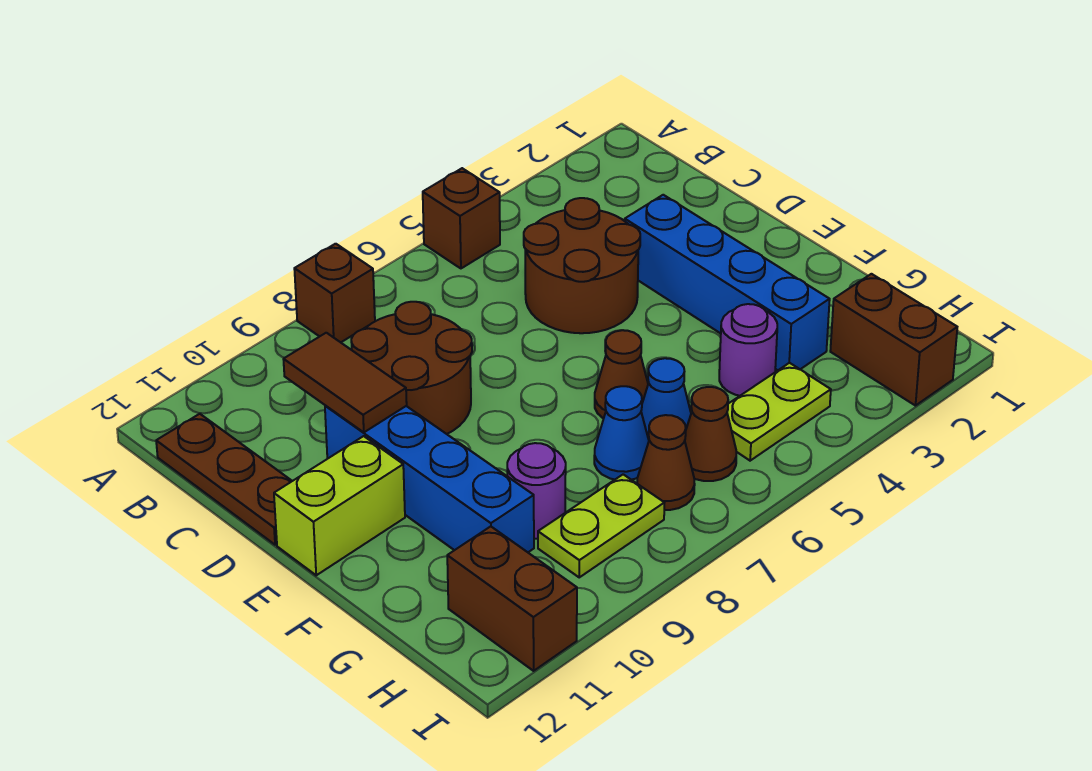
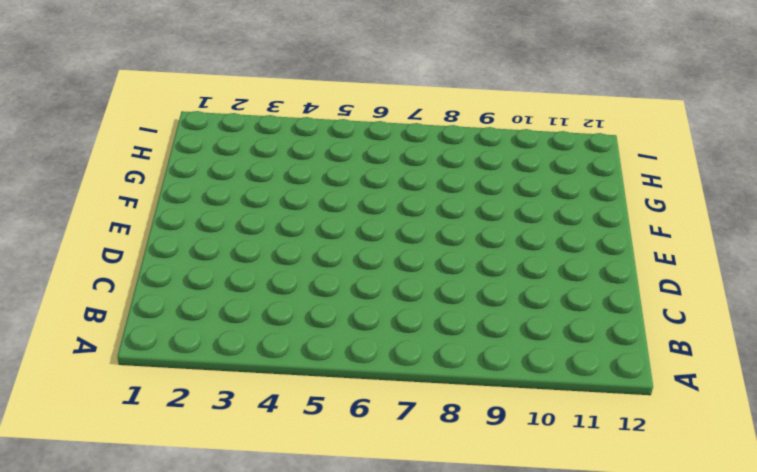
none -> brown brick A5 level 1
none -> brown brick A8 level 1
none -> brown plate B12:D12 level 1

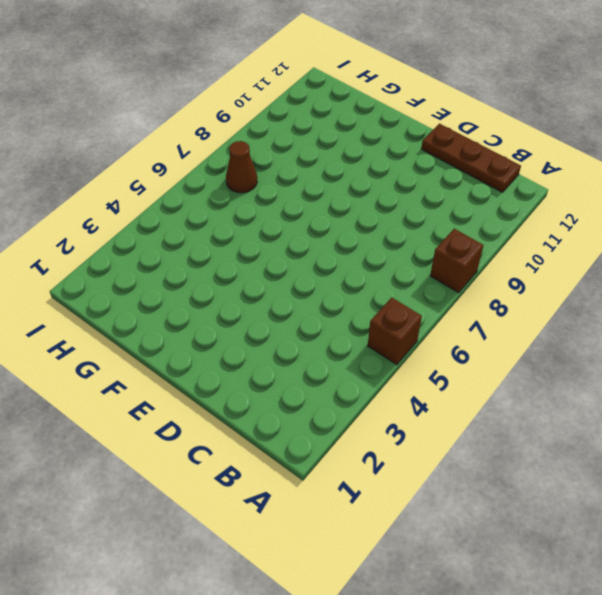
none -> brown round brick C4:D5 level 1
none -> brown round brick C8:D9 level 1
none -> blue brick D3:G3 level 1

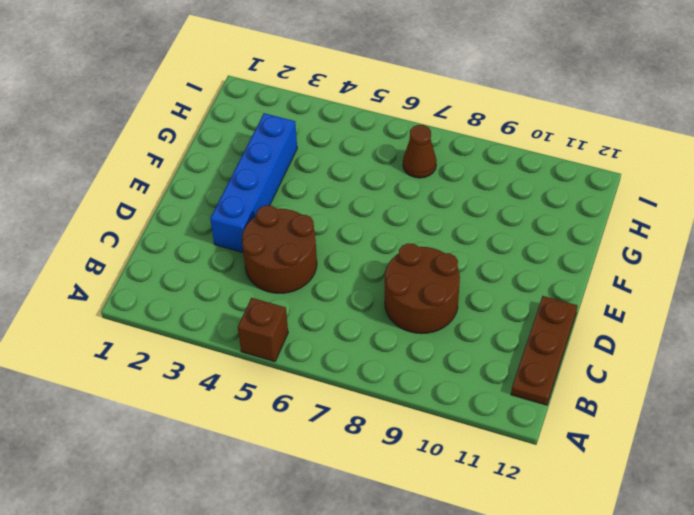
none -> brown brick A8 level 1
none -> blue brick D10:G10 level 1
none -> lime brick E11:E12 level 1

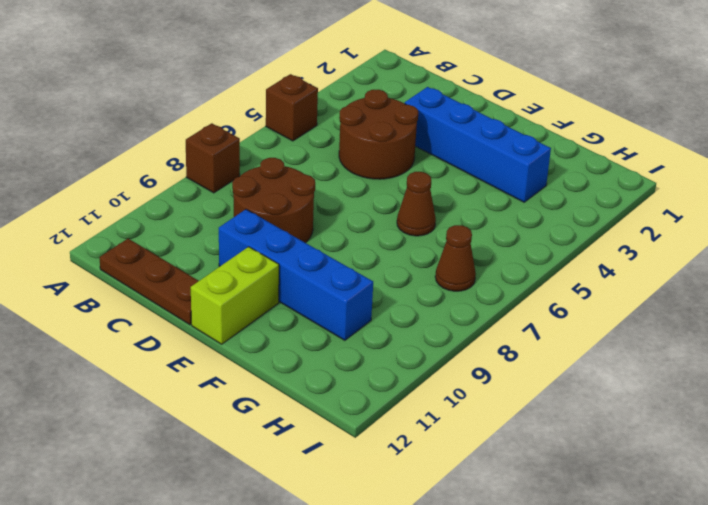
none -> purple round brick G4 level 1
none -> blue cone G6 level 1
none -> blue cone G7 level 1

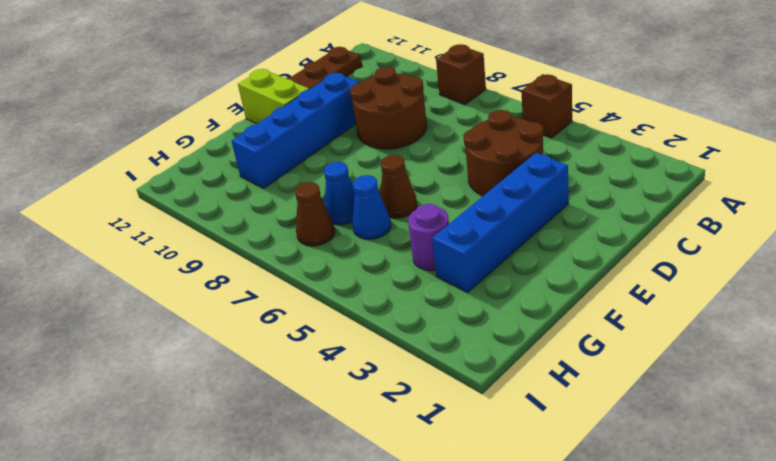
none -> purple round brick G9 level 1
none -> brown brick H2:I2 level 1
none -> lime plate H4:H5 level 1

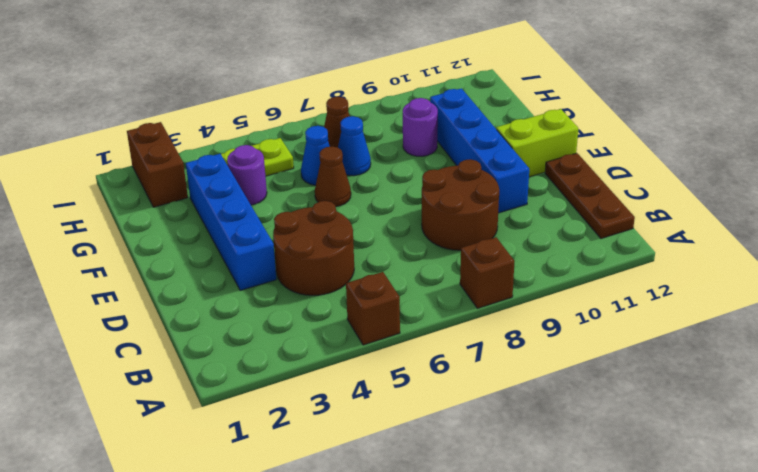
none -> brown cone H6 level 1
none -> lime plate H8:H9 level 1
none -> brown brick H11:I11 level 1

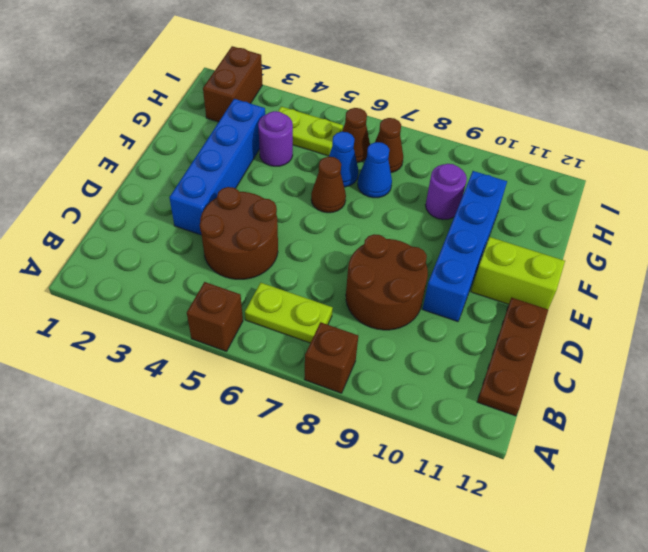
lime plate B6:B7 level 1 -> lime plate H8:H9 level 1
none -> brown brick H11:I11 level 1
none -> brown tile C10:D10 level 2

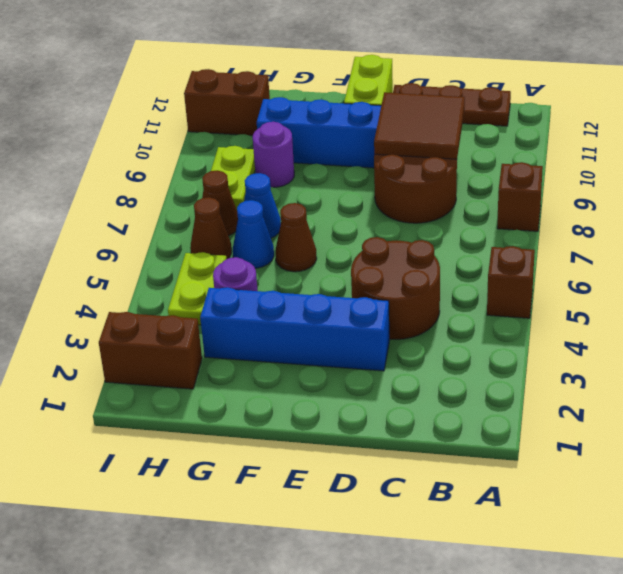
brown tile C9:D10 level 2 -> brown tile C10:D10 level 2

